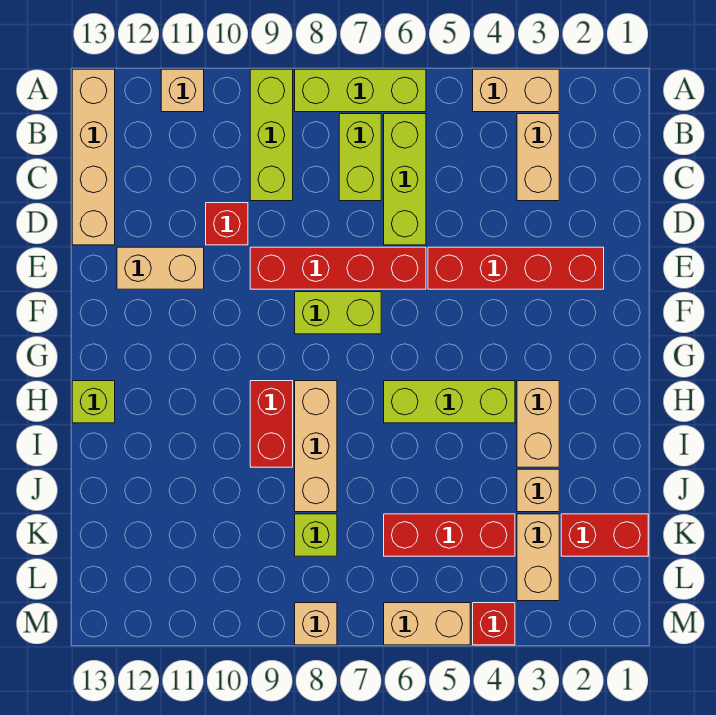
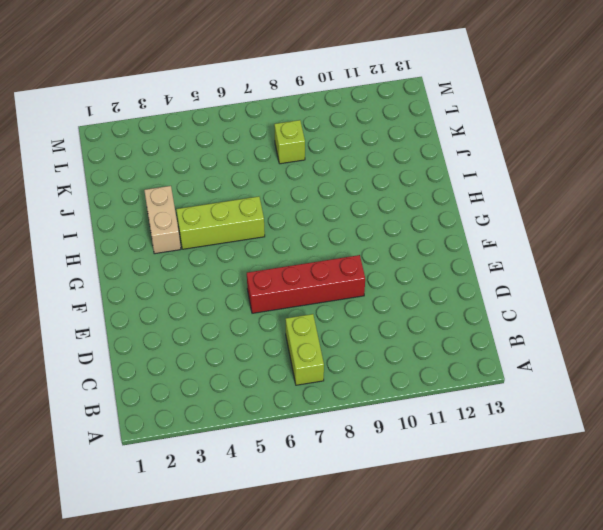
none -> tan brick A3:A4 level 1
none -> lime brick A6:A8 level 1
none -> lime brick A9:C9 level 1

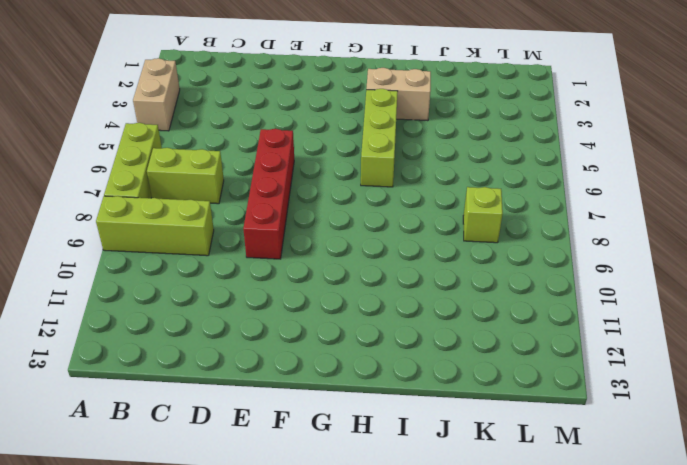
none -> tan brick A11 level 1
none -> tan brick A13:D13 level 1
none -> tan brick B3:C3 level 1

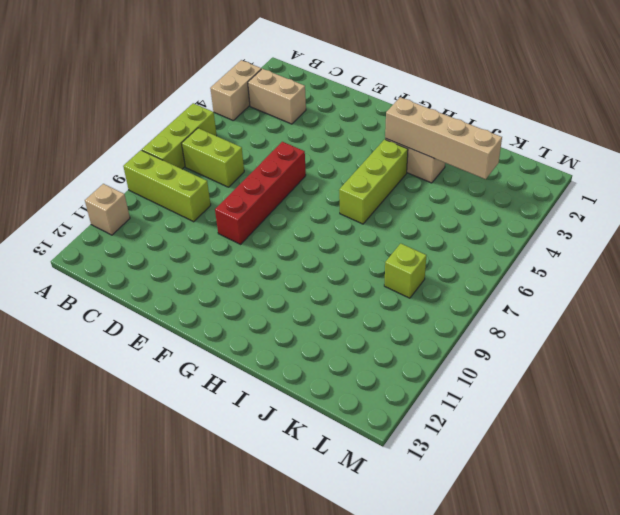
tan brick H3:K3 level 2 -> tan brick A13:D13 level 1
none -> lime brick B6:D6 level 1
none -> red brick D10 level 1
none -> red brick E2:E5 level 1

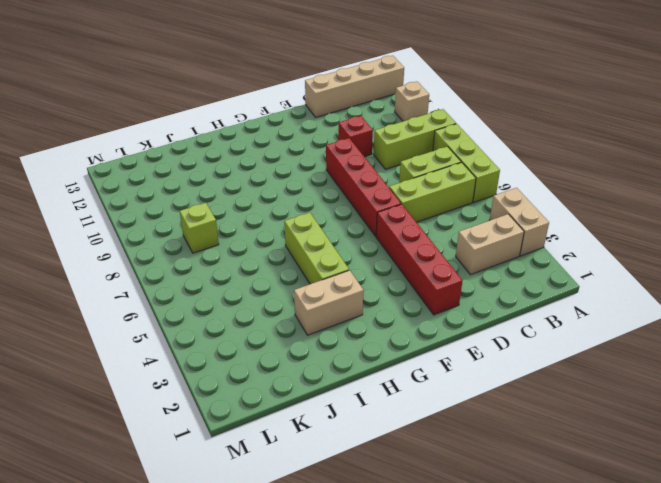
none -> tan brick E11:E12 level 1
none -> lime brick F7:F8 level 1
none -> tan brick H8:J8 level 1

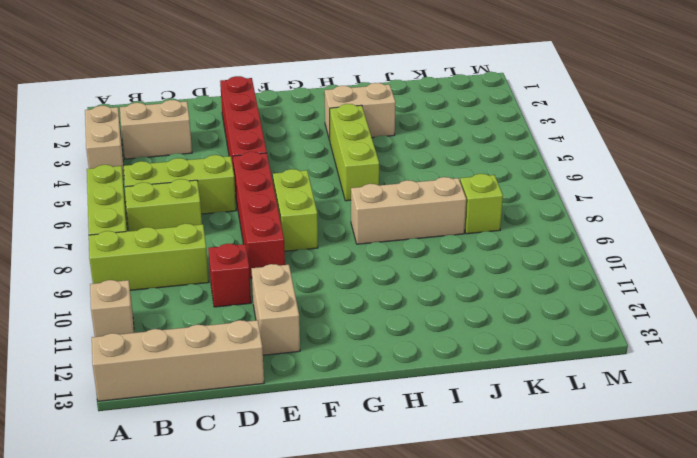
none -> red brick H9:I9 level 1
none -> lime brick H13 level 1
none -> tan brick J3 level 1

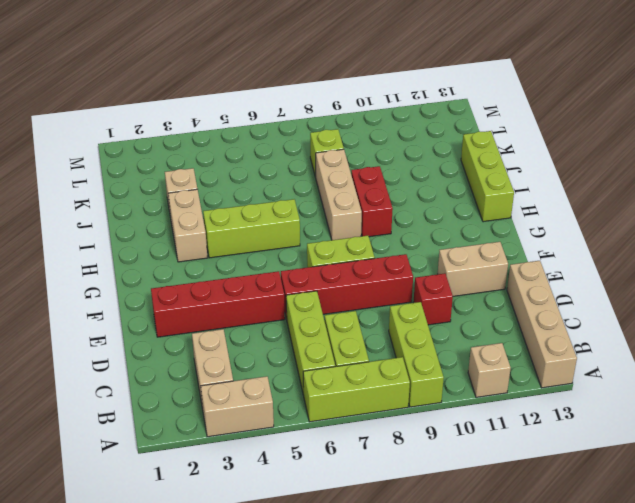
lime brick H13:J13 level 1 -> lime brick H13 level 1
none -> red brick K1:K2 level 1
none -> tan brick K3:L3 level 1
none -> red brick K4:K6 level 1

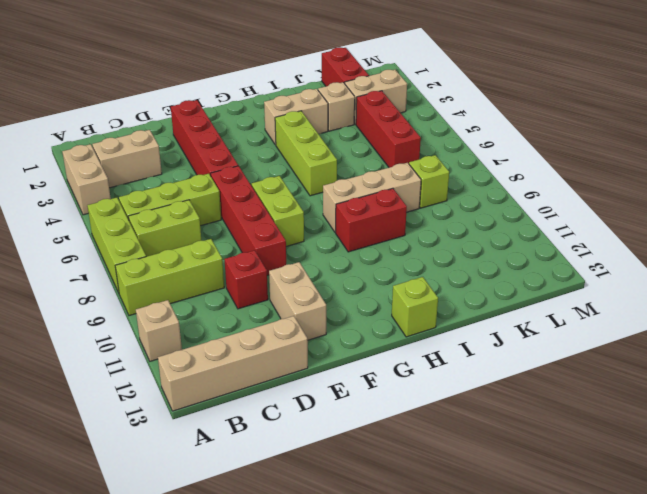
none -> red brick M4 level 1
none -> tan brick M5:M6 level 1
none -> tan brick M8 level 1

